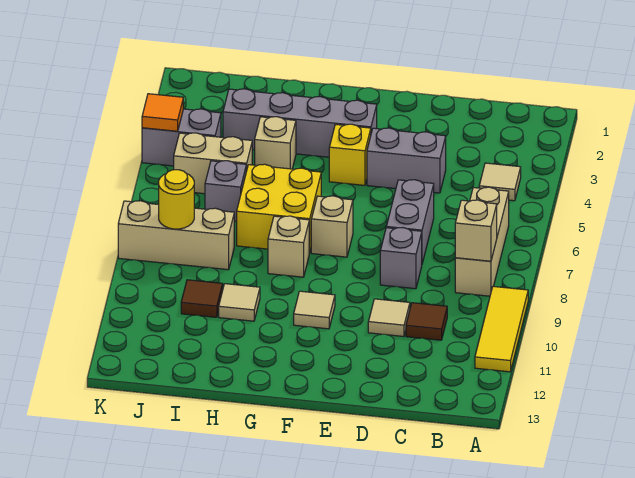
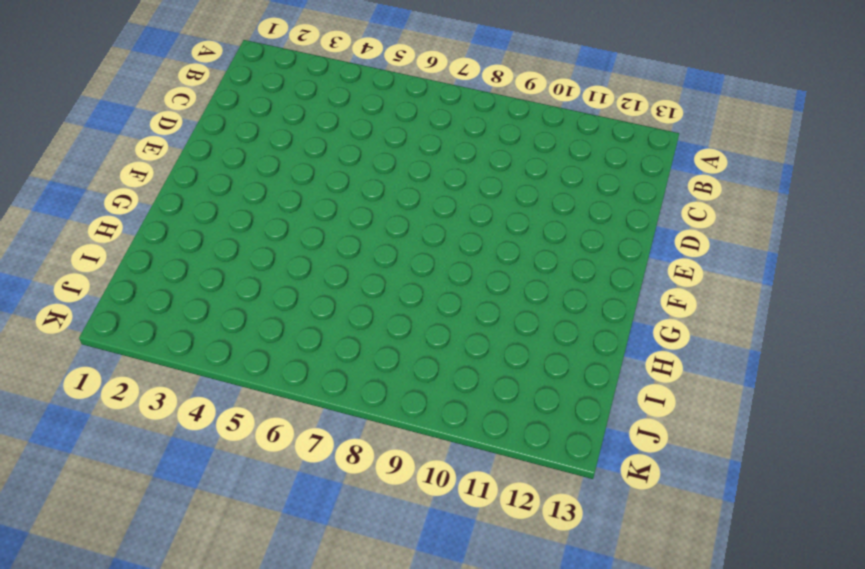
none -> yellow tile A9:A11 level 1
none -> tan tile B4 level 1
none -> tan brick B6:B8 level 1

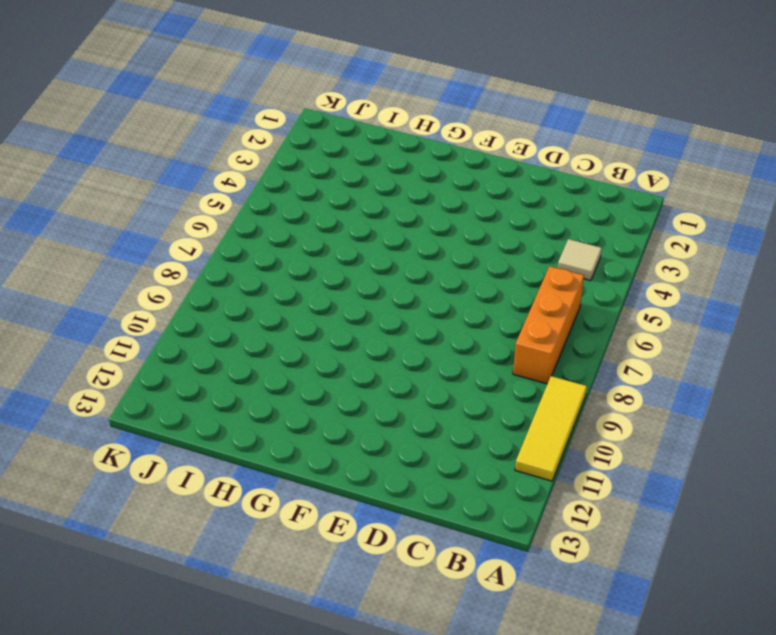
orange brick B6:B8 level 1 -> tan brick B6:B8 level 1
none -> brown tile C10 level 1
none -> grey brick D4:E4 level 1
none -> grey brick D6:D7 level 1

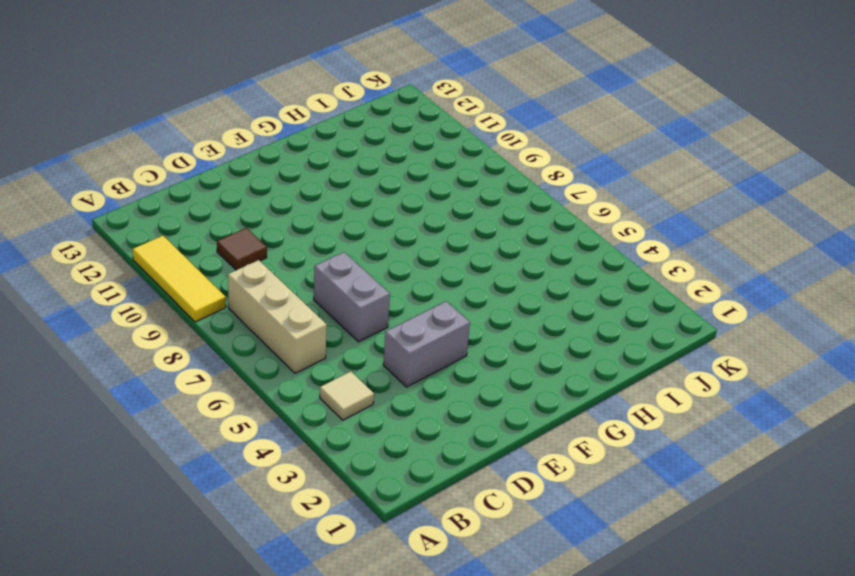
none -> grey brick D8 level 1
none -> tan tile D10 level 1
none -> grey brick F3:I3 level 1

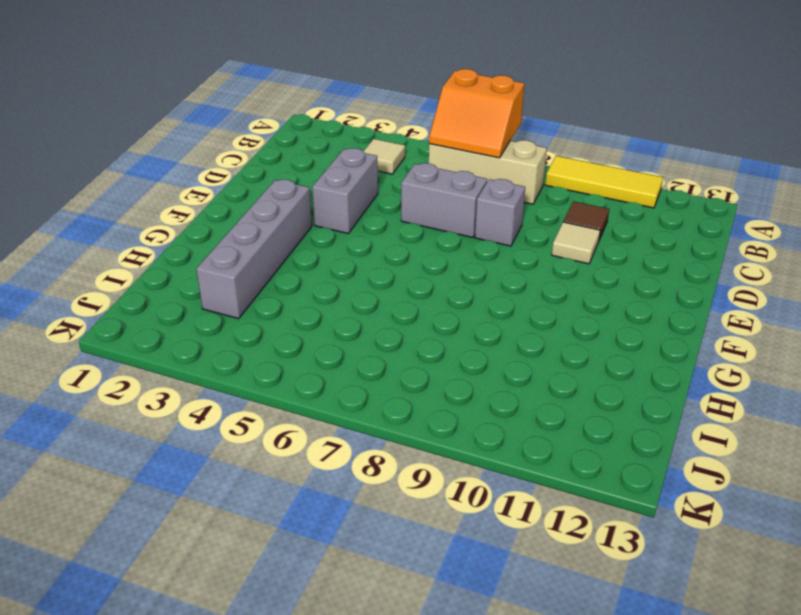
orange slope A6:B7 level 2 top A -> none
none -> yellow brick F4 level 1
none -> tan brick F7 level 1
none -> tan tile F10 level 1

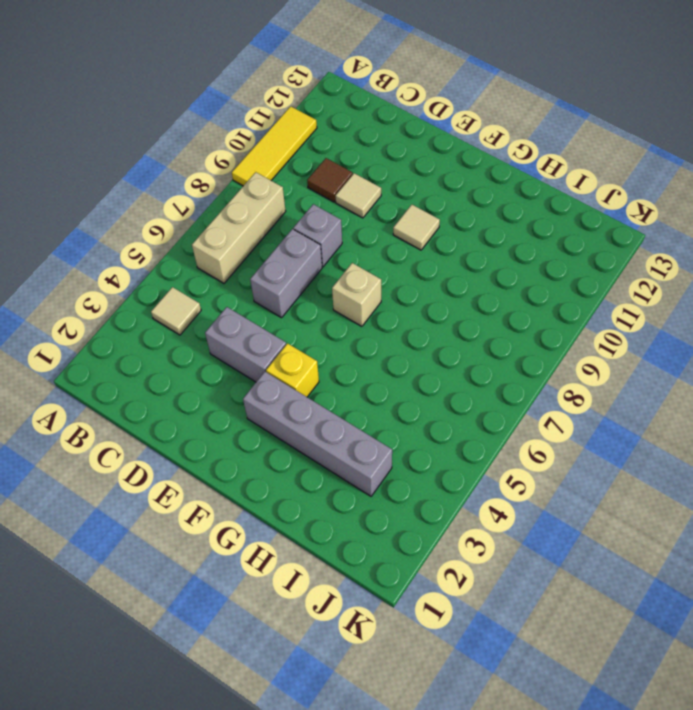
none -> yellow brick G6:H7 level 1
none -> tan brick G8 level 1
none -> tan brick H4 level 1

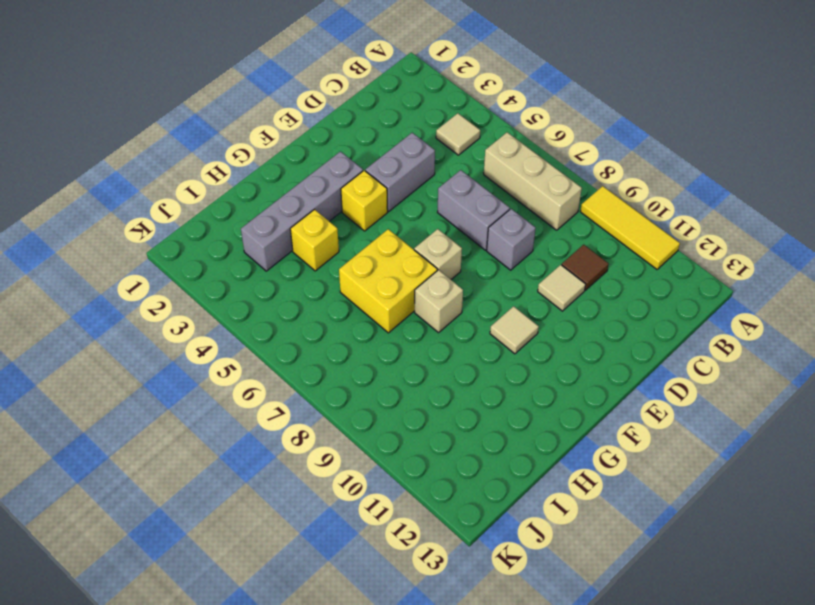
yellow brick H4 level 1 -> tan brick H4 level 1
none -> tan tile H10 level 1
none -> tan brick I5:J5 level 1
none -> grey brick I6 level 1

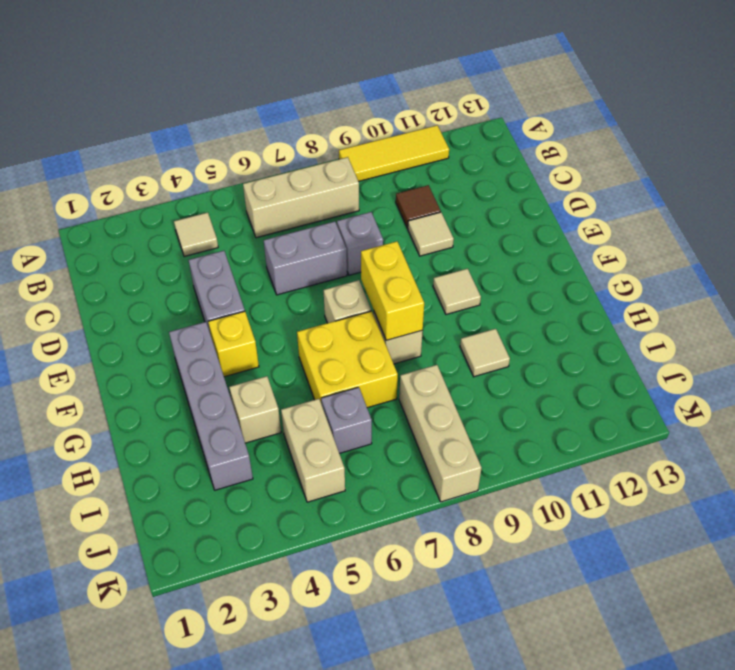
yellow brick F8:G8 level 2 -> none
none -> brown tile I10 level 1
none -> grey brick J4:K4 level 1
none -> tan brick B8 level 2

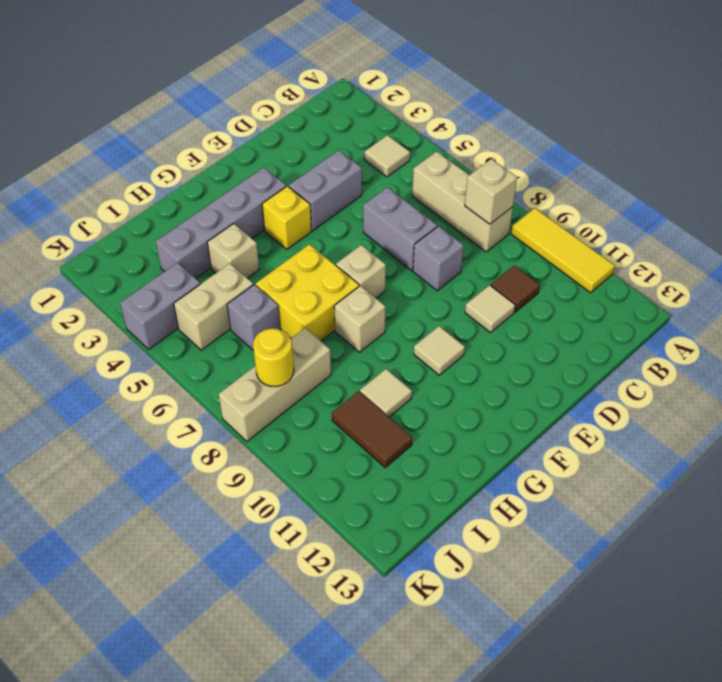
brown tile I10:I11 level 1 -> brown tile I10 level 1
none -> orange tile K4 level 2

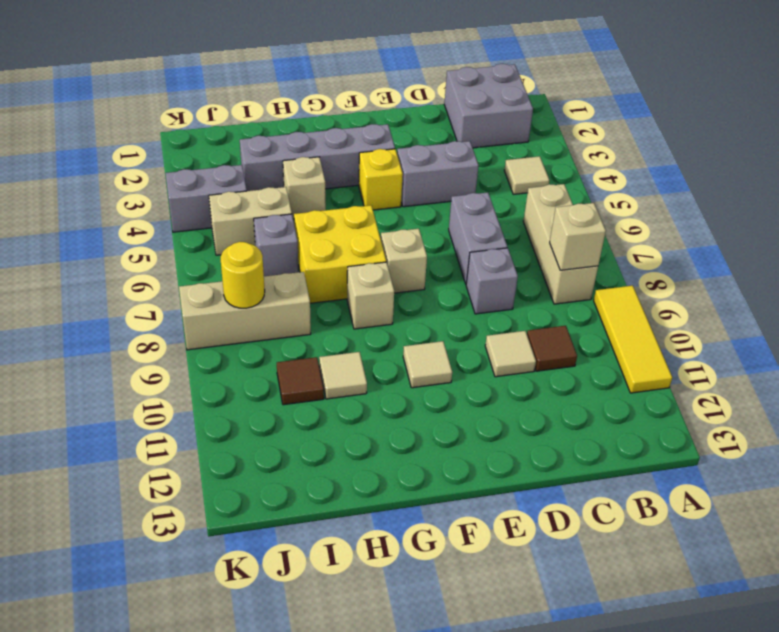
grey brick B1:C2 level 1 -> none
none -> orange tile K4 level 2

